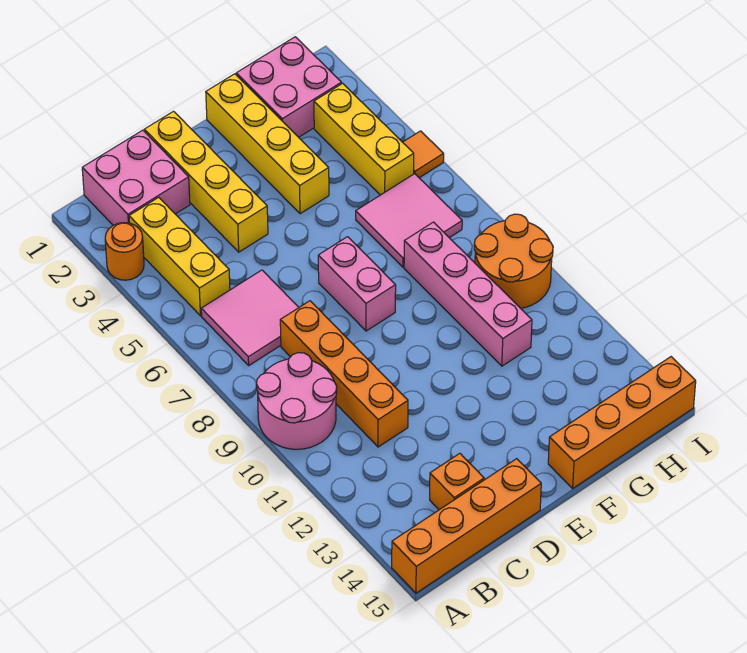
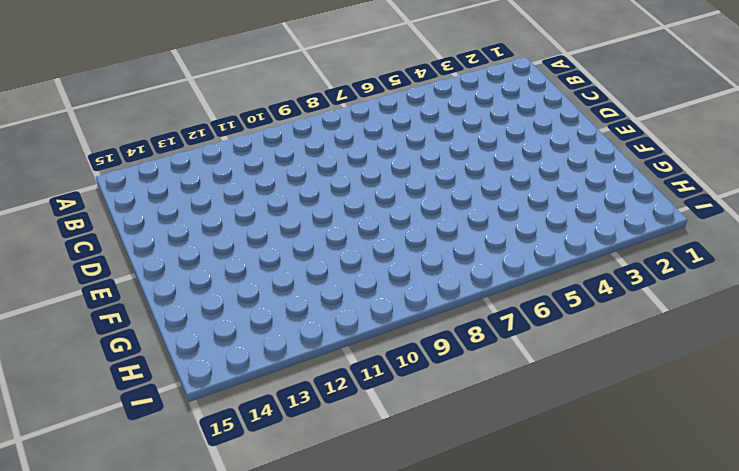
none -> orange round brick A3 level 1
none -> pink round brick A9:B10 level 1
none -> orange brick A15:D15 level 1

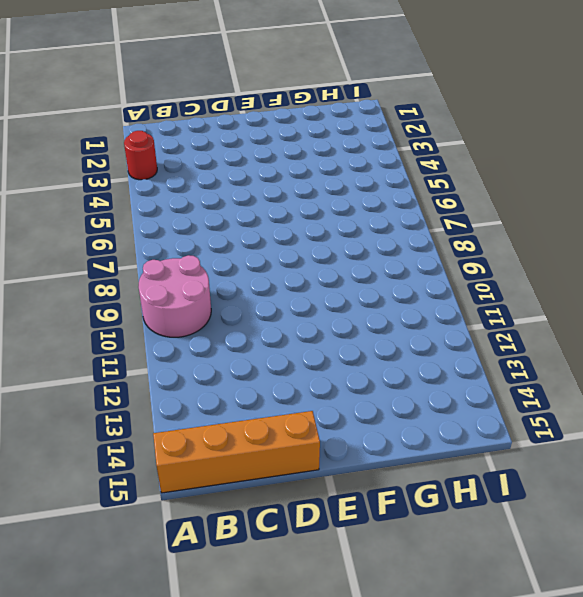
red round brick A3 level 1 -> orange round brick A3 level 1
none -> pink brick B1:C2 level 1
none -> yellow brick B3:B5 level 1
none -> pink tile B6:C7 level 1

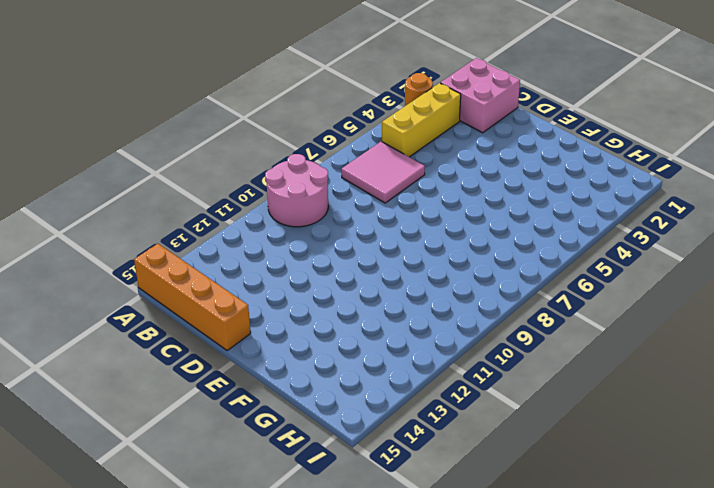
none -> orange brick C8:C11 level 1
none -> orange brick C14 level 1
none -> yellow brick D1:D4 level 1

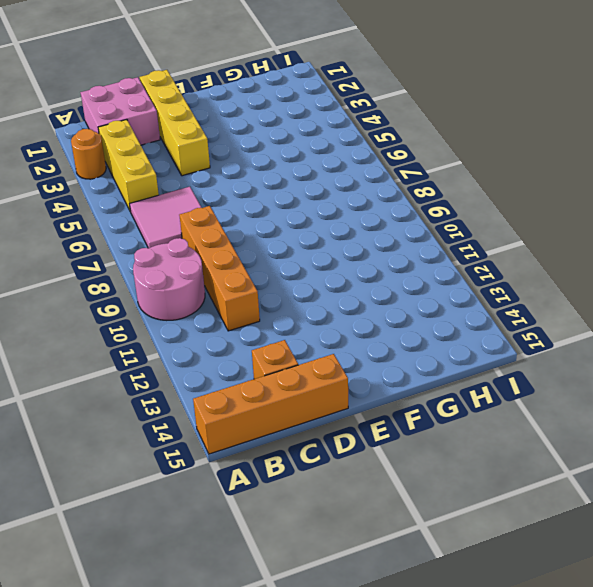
none -> pink brick E7:E8 level 1
none -> yellow brick F1:F4 level 1
none -> orange brick F15:I15 level 1

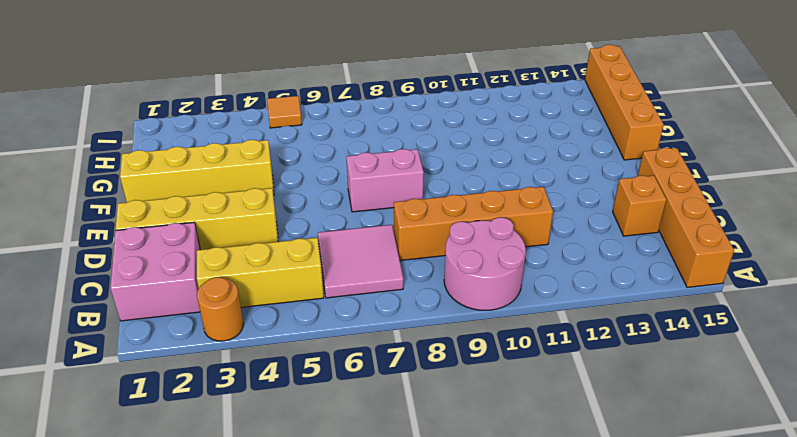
none -> pink brick G1:H2 level 1
none -> pink tile G6:H7 level 1
none -> pink brick G8:G11 level 1

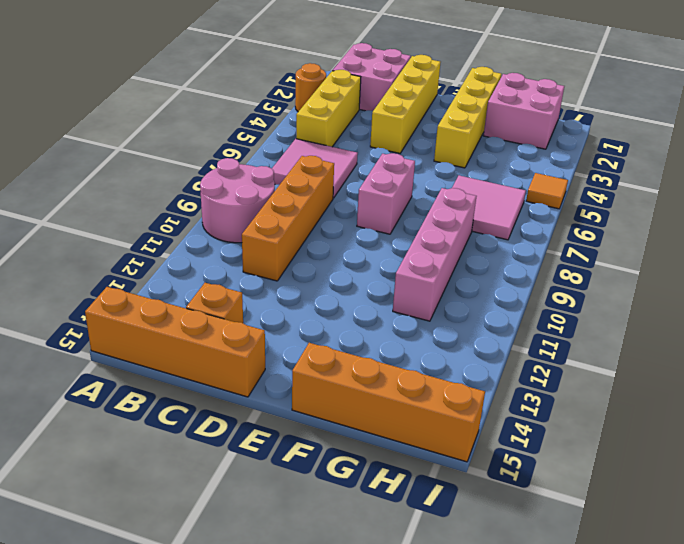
none -> yellow brick H3:H5 level 1
none -> orange round brick H9:I10 level 1

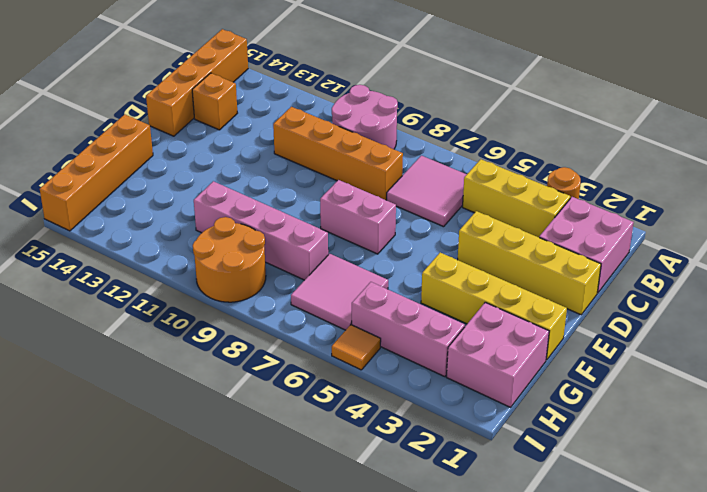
pink brick H3:H5 level 1 -> yellow brick H3:H5 level 1

